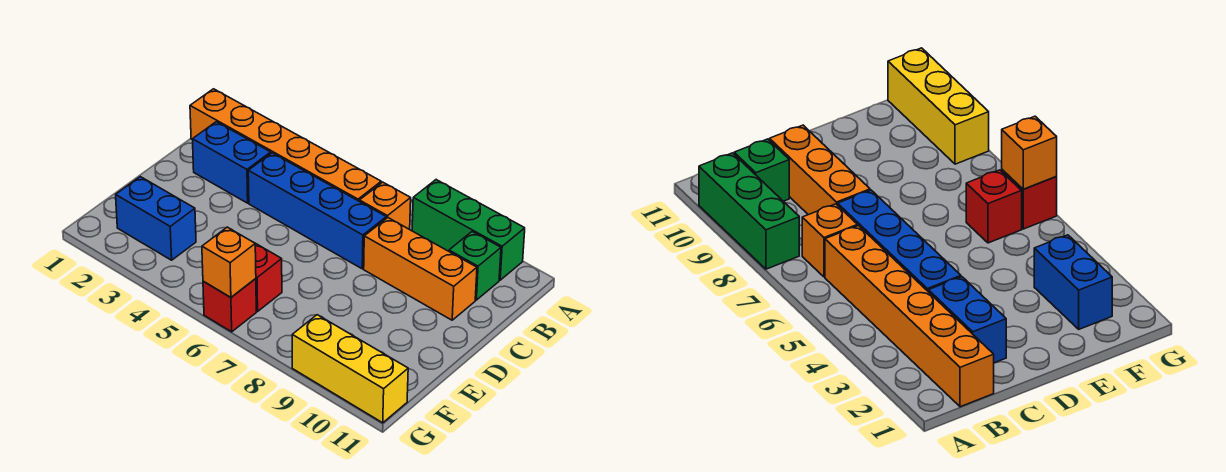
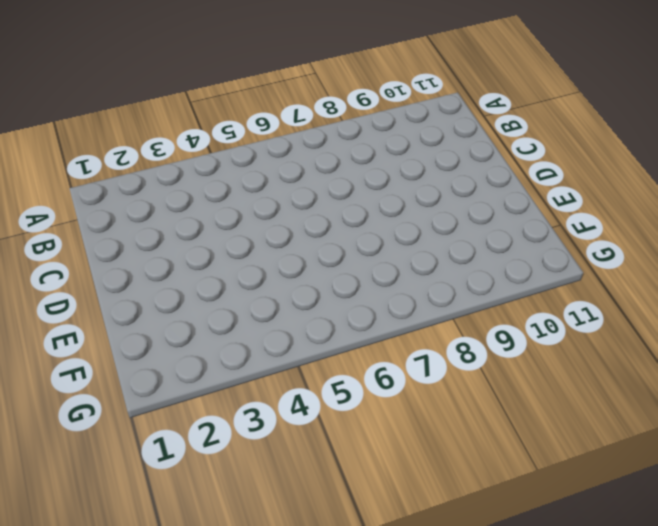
none -> green brick A8:A10 level 1
none -> orange brick B1:B6 level 1
none -> orange brick B7 level 1

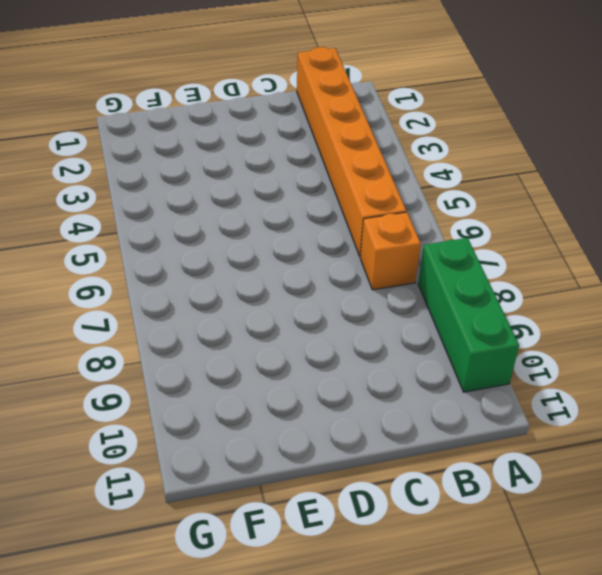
none -> green brick B10 level 1
none -> blue brick C2:C3 level 1
none -> blue brick C4:C7 level 1

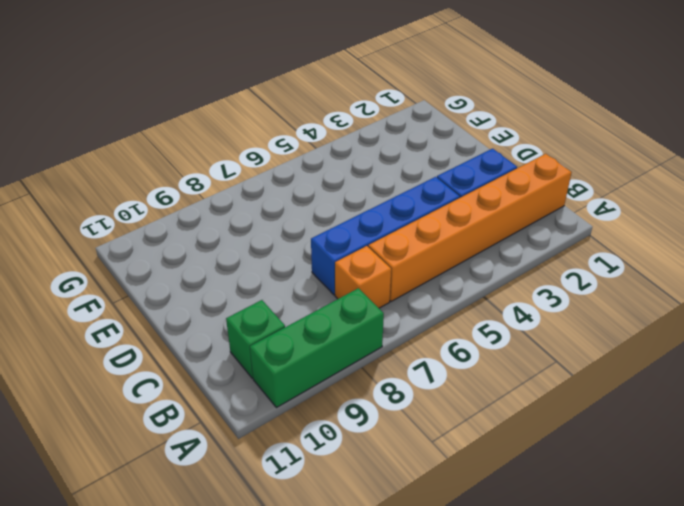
none -> orange brick C8:C10 level 1
none -> blue brick F2:F3 level 1
none -> red brick F6 level 1

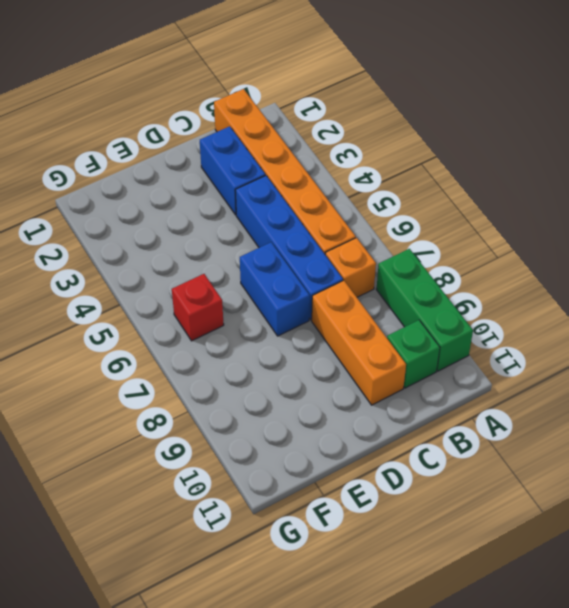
blue brick D6:D7 level 1 -> blue brick F2:F3 level 1
none -> red brick G6 level 1
none -> yellow brick G9:G11 level 1
none -> orange brick G6 level 2

